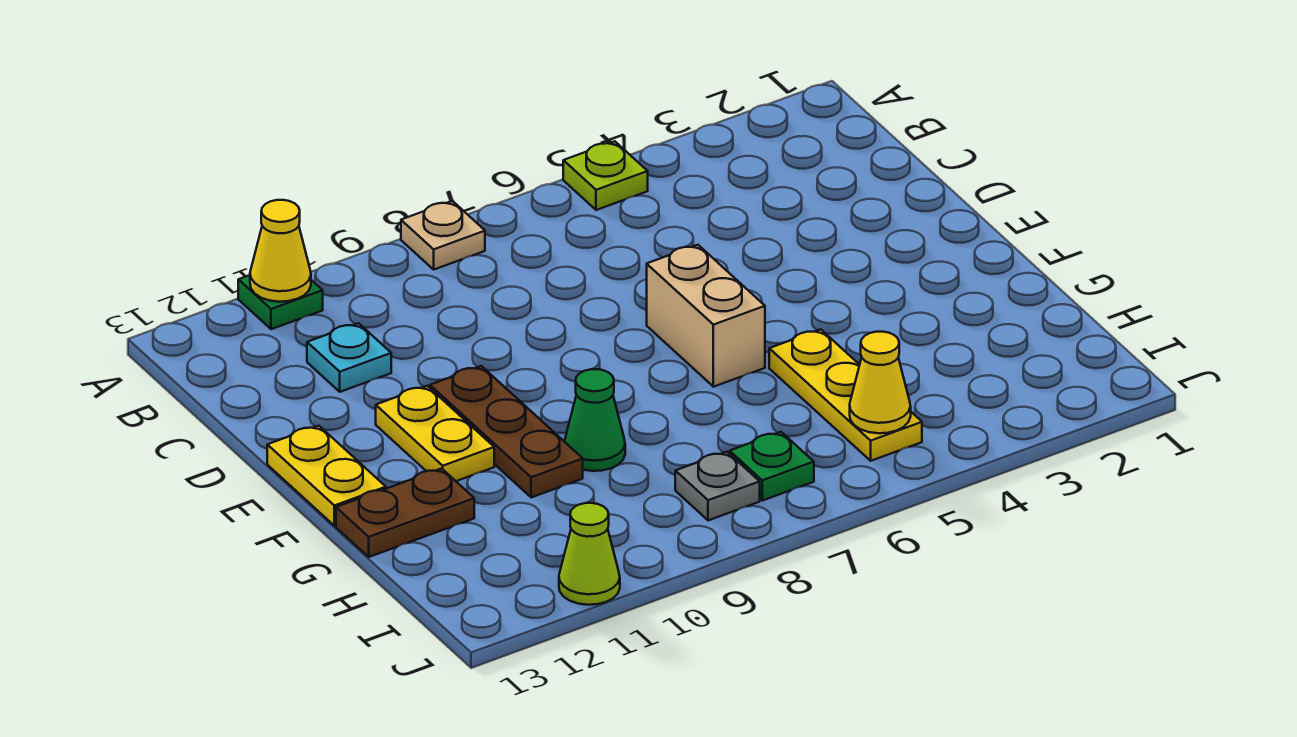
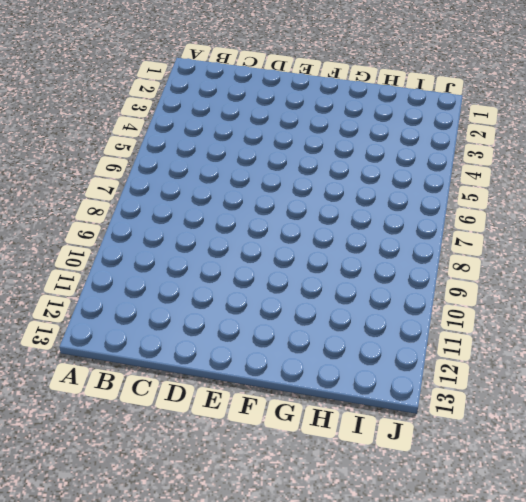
none -> lime plate A5 level 1
none -> tan plate A8 level 1
none -> green plate A11 level 1

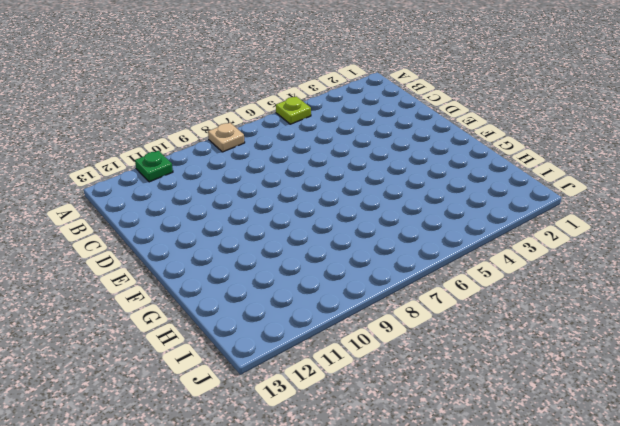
none -> cyan plate C11 level 1
none -> tan brick E6:F6 level 1
none -> brown plate E10:G10 level 1

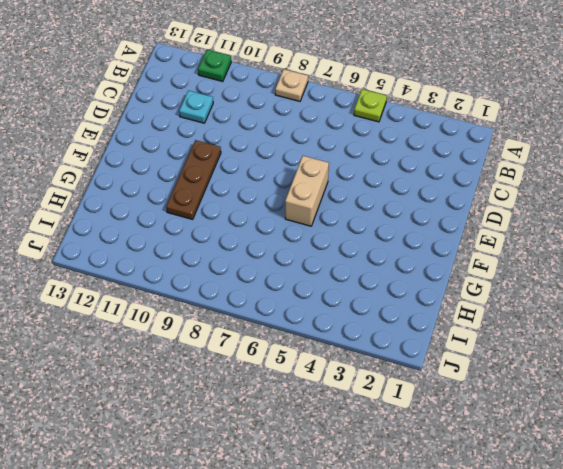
none -> yellow plate E11:F11 level 1
none -> yellow plate E13:F13 level 1
none -> yellow plate G5:I5 level 1

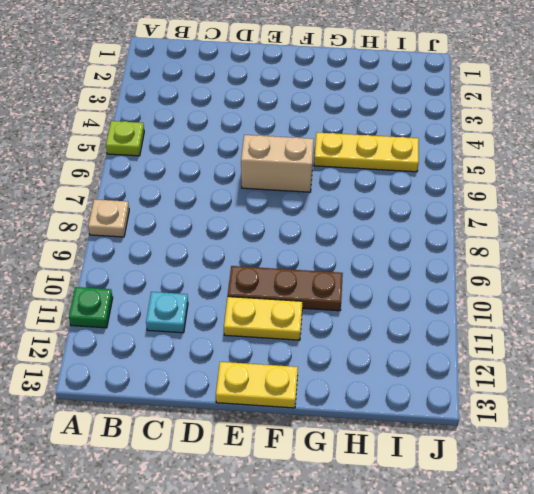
none -> green cone G9 level 1
none -> brown plate G12:G13 level 1
none -> green plate I7 level 1

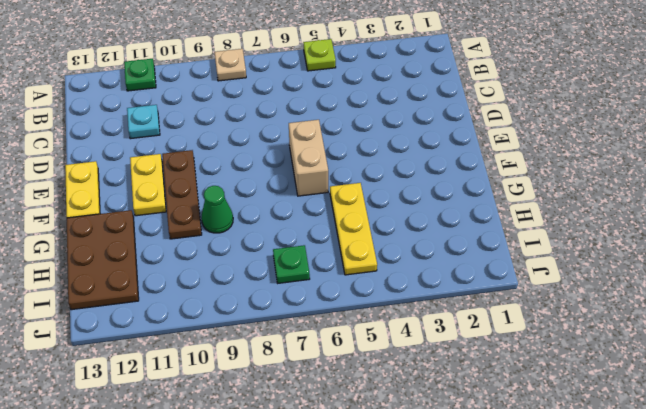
brown plate G12:I13 level 1 -> brown plate G12:G13 level 1
none -> grey plate I8 level 1
none -> lime cone J11 level 1
none -> yellow cone A11 level 2

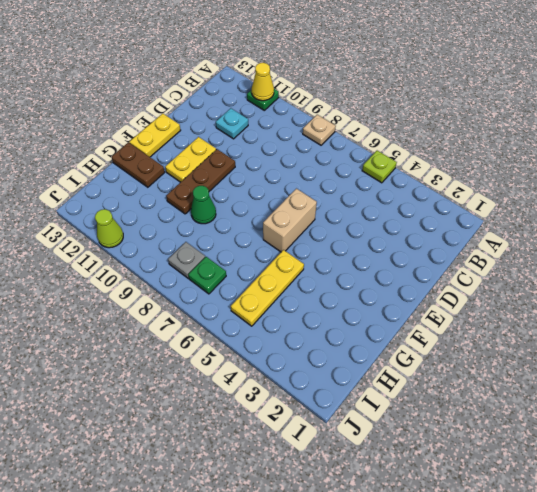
none -> yellow cone I5 level 2

